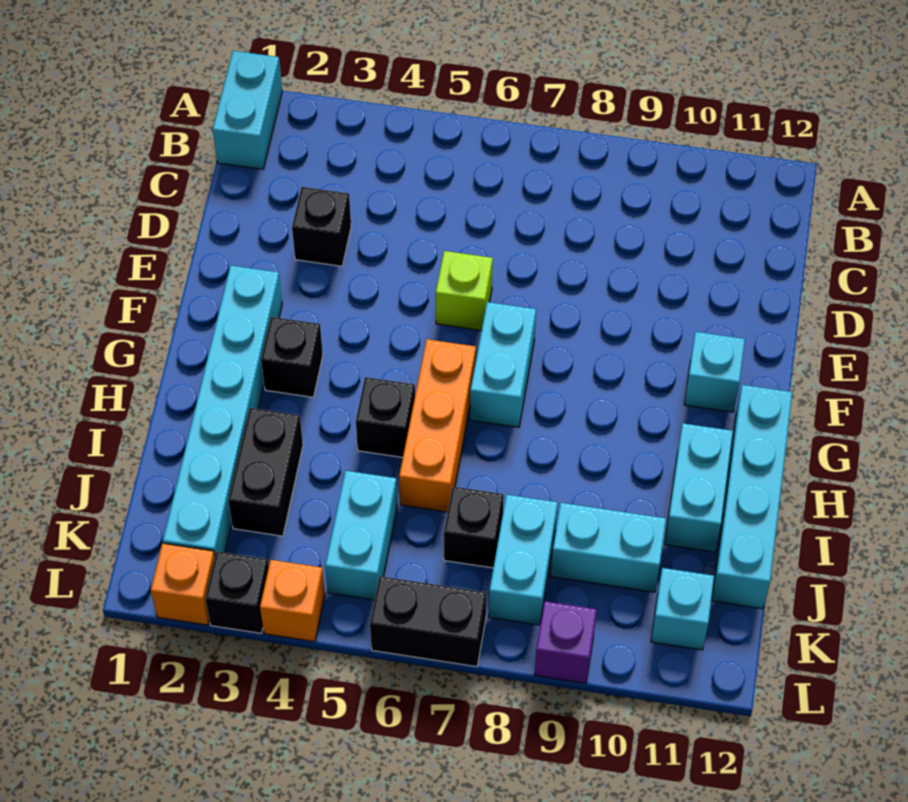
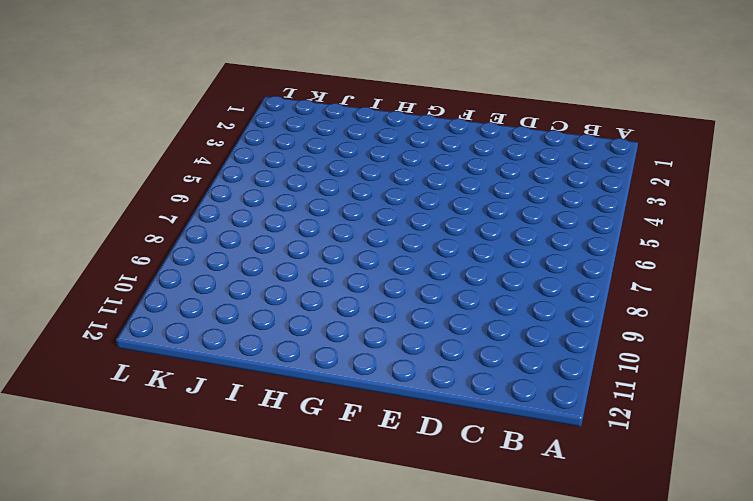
none -> cyan brick A1:B1 level 1
none -> black brick D3 level 1
none -> lime brick E6 level 1

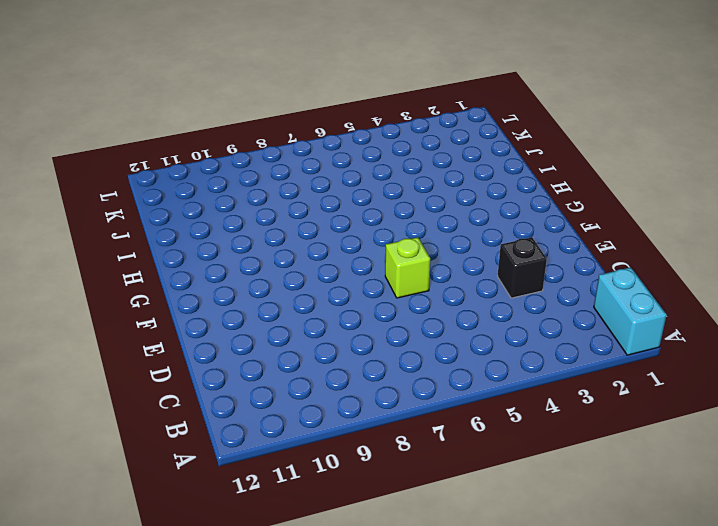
none -> cyan brick F2:K2 level 1
none -> cyan brick F7:G7 level 1
none -> cyan brick F11 level 1

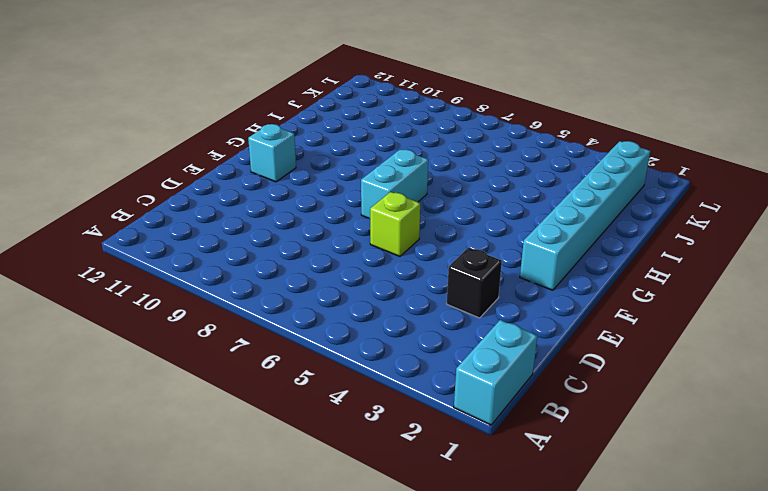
none -> black brick G3 level 1
none -> orange brick G6:I6 level 1
none -> cyan brick G12:J12 level 1

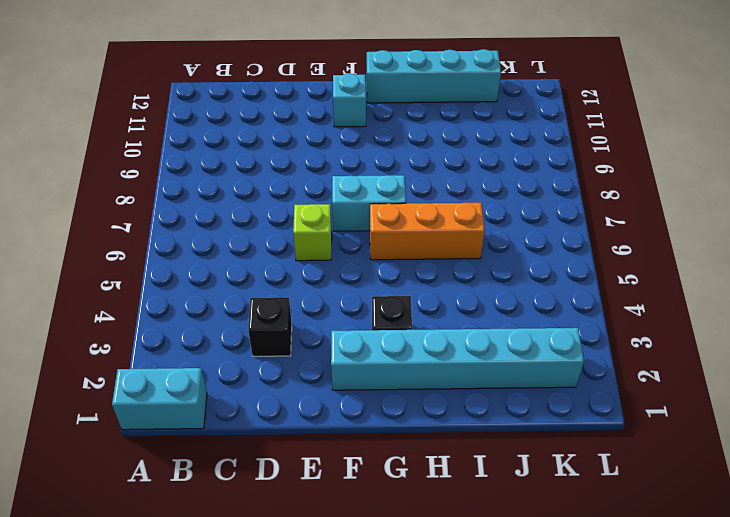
none -> black brick H5 level 1
none -> cyan brick H11:I11 level 1
none -> black brick I3:J3 level 1

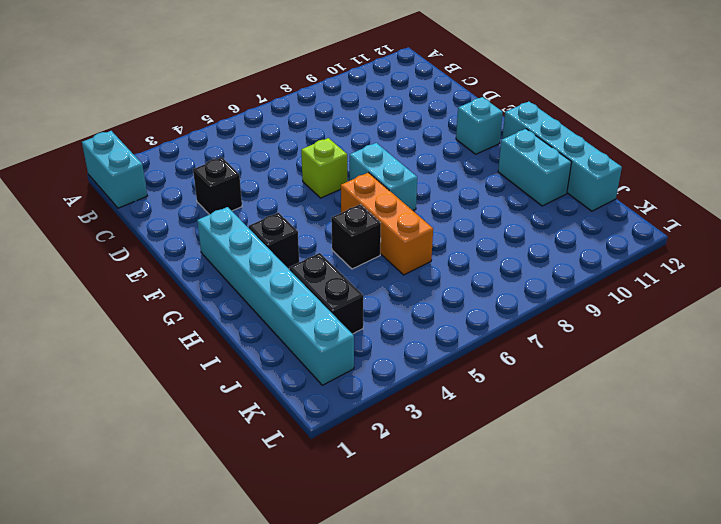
none -> cyan brick J5:K5 level 1
none -> black brick J7 level 1
none -> cyan brick J8:K8 level 1

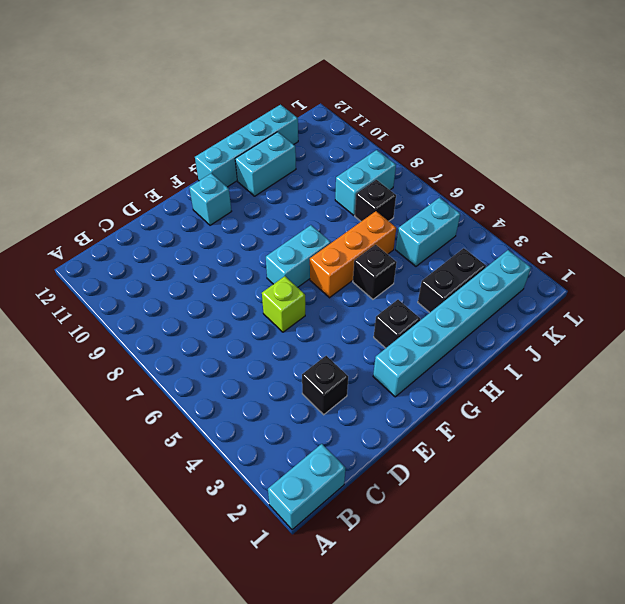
none -> cyan brick J9:J10 level 1
none -> cyan brick K11 level 1
none -> orange brick L2 level 1

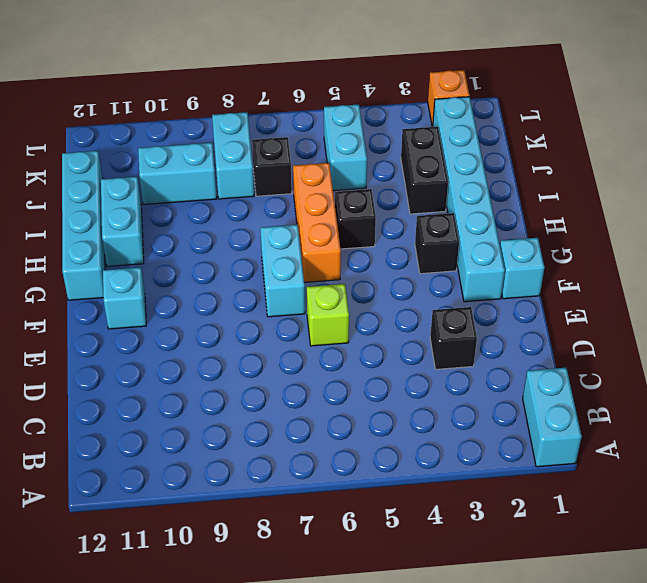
cyan brick F1 level 1 -> cyan brick K11 level 1
none -> black brick L3 level 1
none -> orange brick L4 level 1
none -> black brick L6:L7 level 1

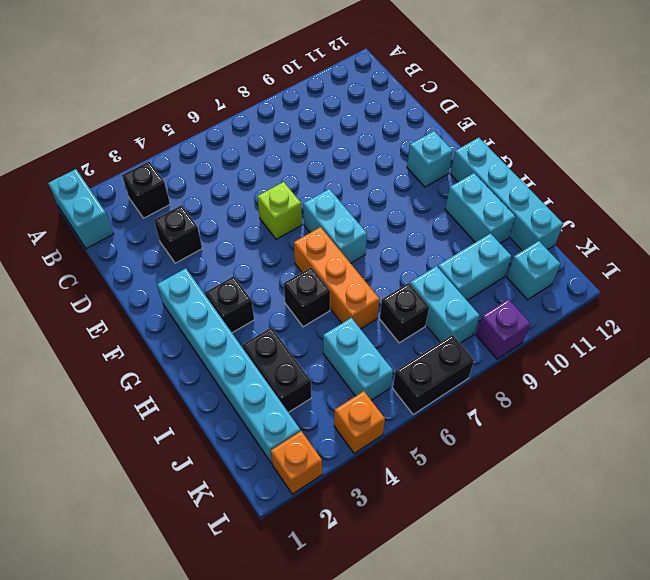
black brick B3 level 1 -> black brick L3 level 1

